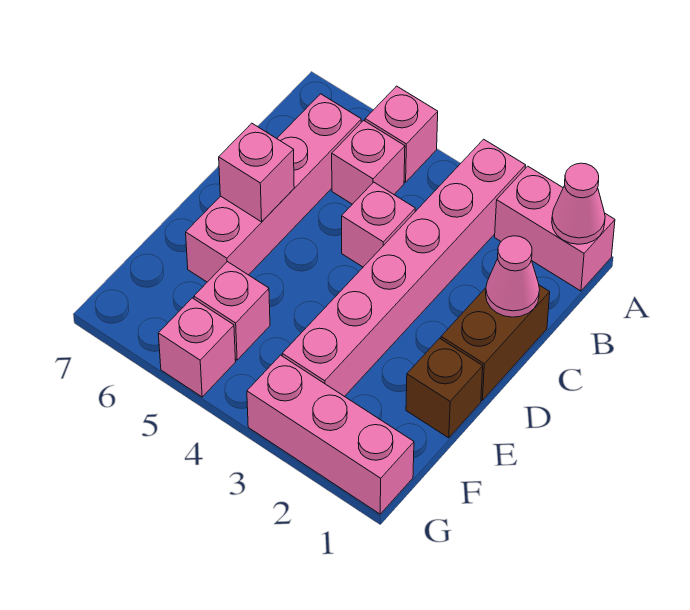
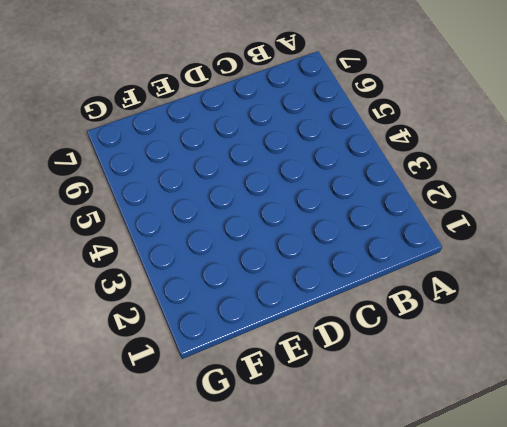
none -> pink brick A1:A2 level 1
none -> pink brick A3:F3 level 1
none -> pink brick A5 level 1

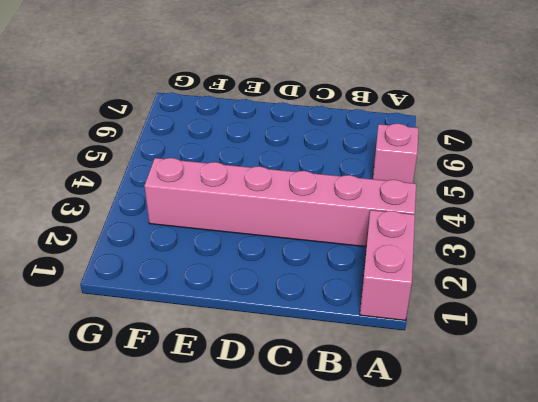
none -> pink brick B5 level 1
none -> pink brick B6:E6 level 1
none -> brown brick C1:D1 level 1

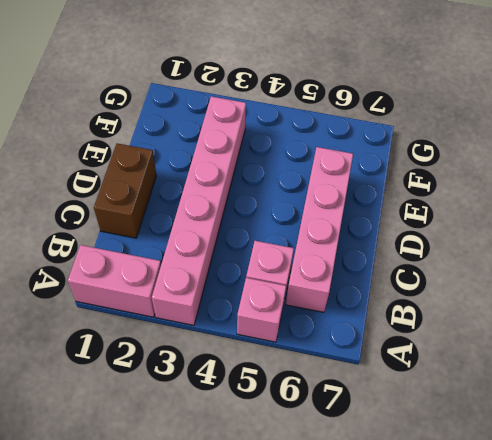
none -> pink brick C4 level 1
none -> brown brick E1 level 1
none -> pink brick F5 level 1

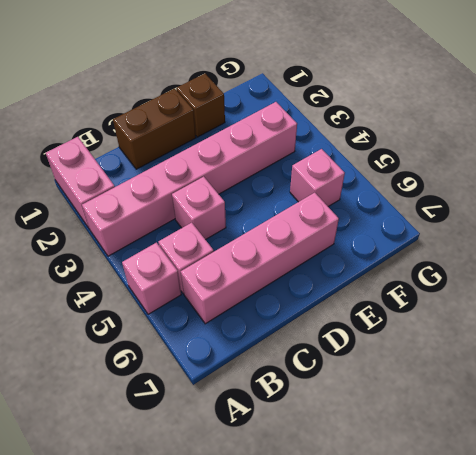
none -> pink brick G1:G3 level 1
none -> pink brick G5 level 1
none -> pink cone A1 level 2

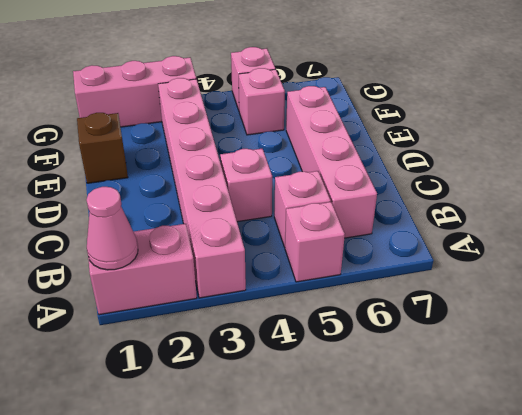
none -> brown brick C1:D1 level 1
none -> pink cone C1 level 2
none -> pink brick D6 level 2

